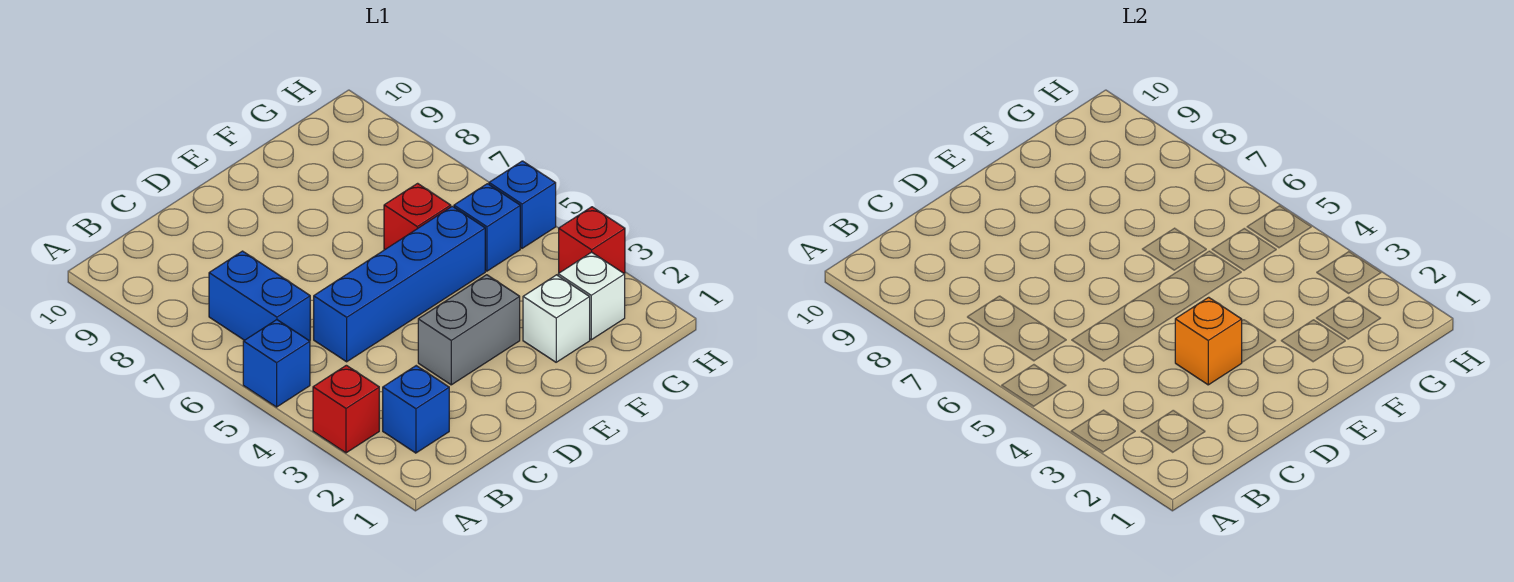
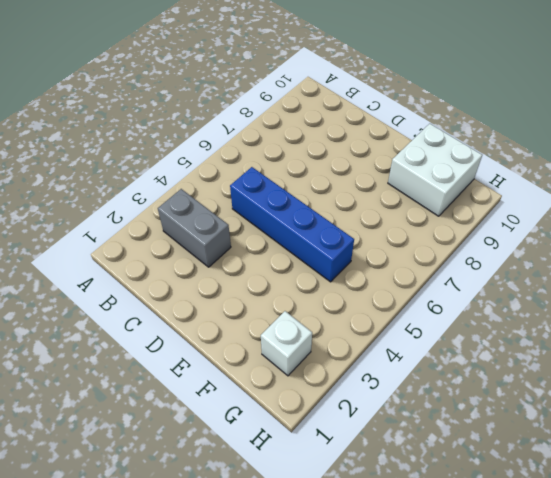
grey brick B3:C3 level 1 -> grey brick D3:E3 level 1
white brick F9:G10 level 1 -> none
none -> red brick A3 level 1
none -> blue brick A5 level 1
none -> blue brick B2 level 1

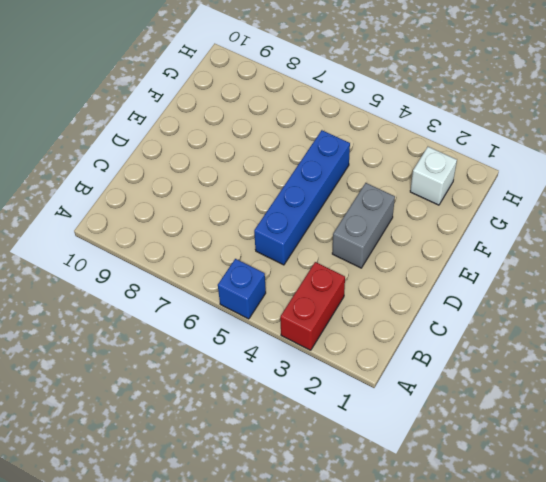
red brick A3:B3 level 1 -> red brick A3 level 1
none -> blue brick B2 level 1
none -> blue brick B6:B7 level 1
none -> white brick F2 level 1

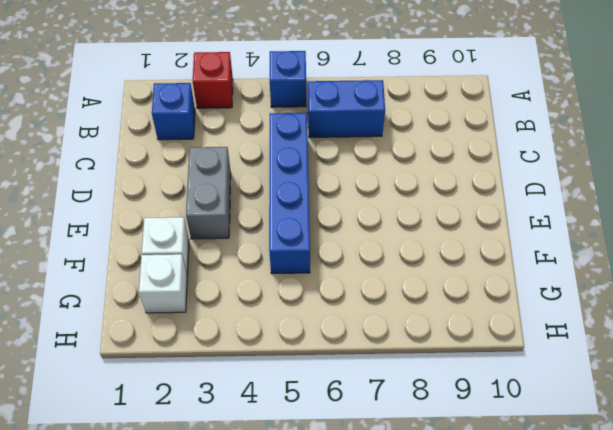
none -> red brick F6 level 1
none -> blue brick G5 level 1
none -> red brick H3 level 1

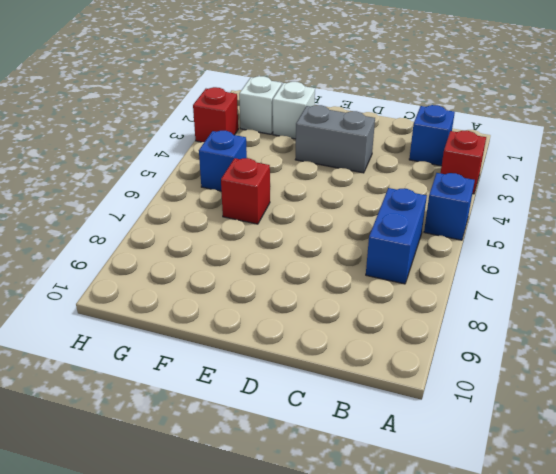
none -> blue brick C5:F5 level 1
none -> blue brick H5 level 1
none -> orange brick D3 level 2

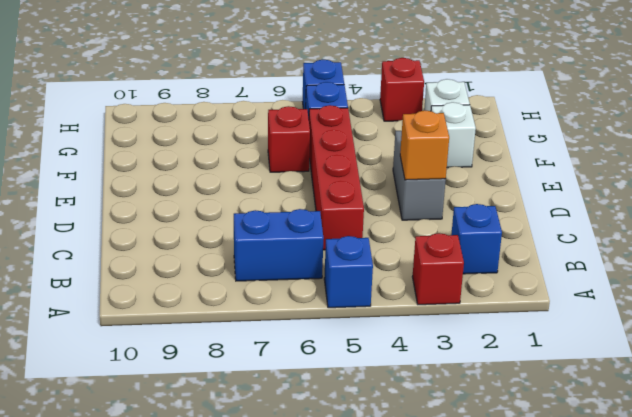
red brick C5:F5 level 1 -> blue brick C5:F5 level 1

